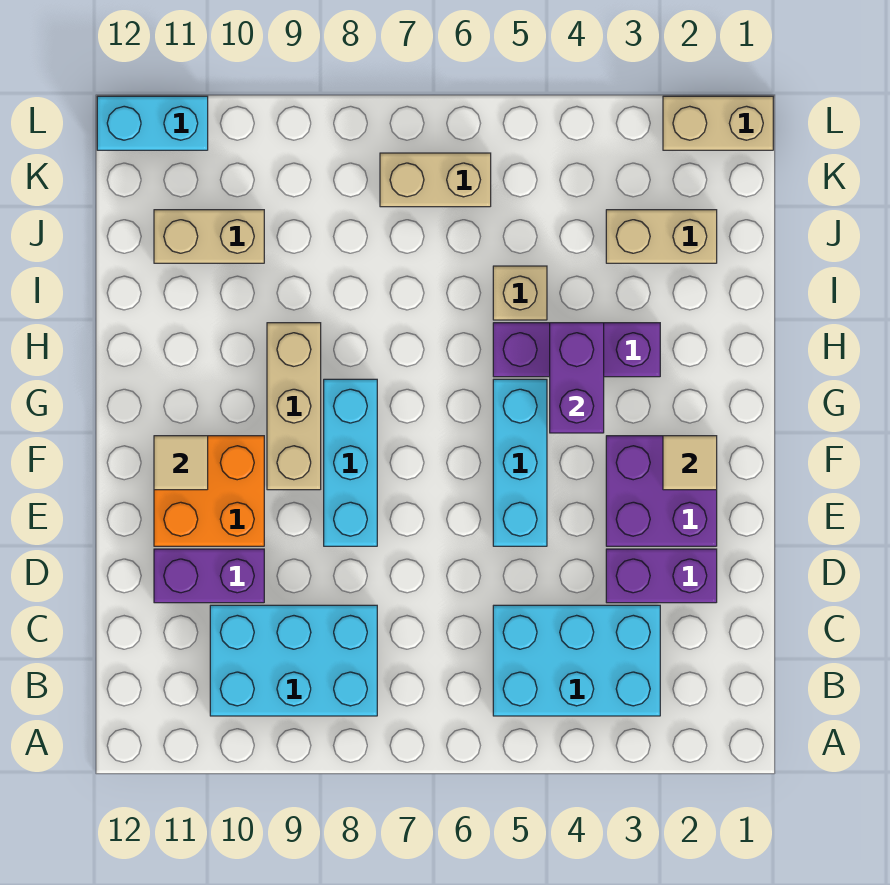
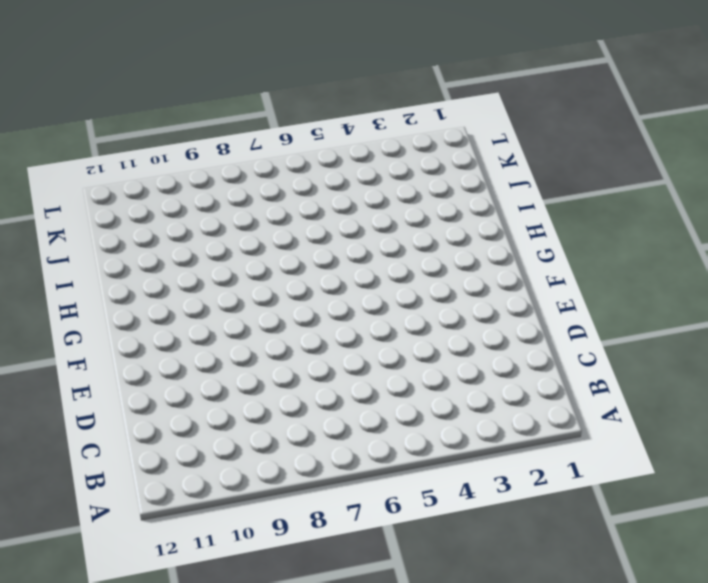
none -> cyan brick B3:C5 level 1
none -> cyan brick B8:C10 level 1
none -> purple brick D2:D3 level 1

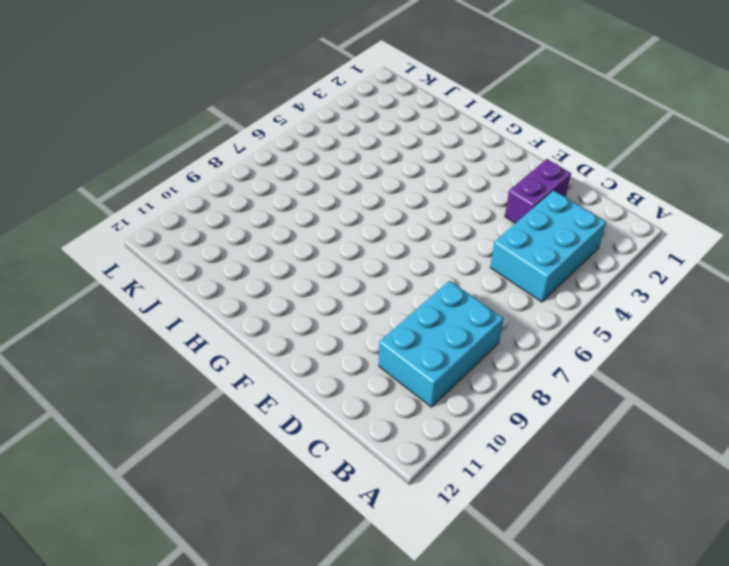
none -> purple brick D10:D11 level 1
none -> purple brick E2:F3 level 1
none -> cyan brick E5:G5 level 1

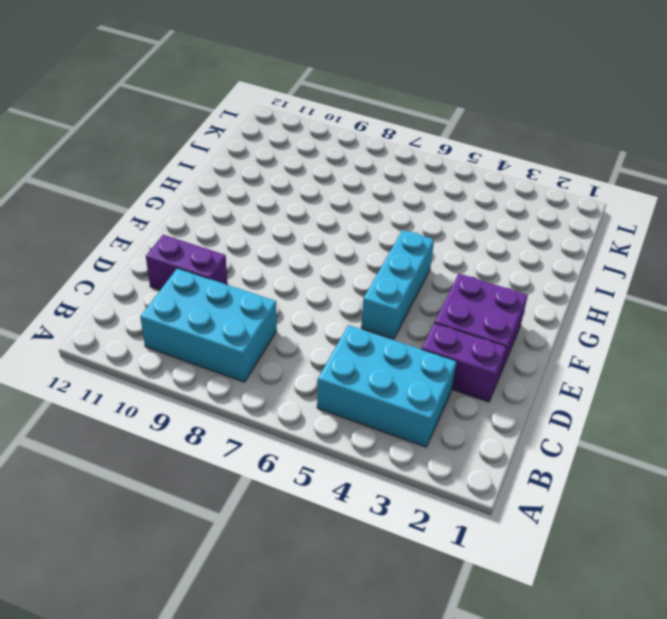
none -> cyan brick E8:G8 level 1
none -> orange brick E10:F11 level 1
none -> tan brick F9:H9 level 1

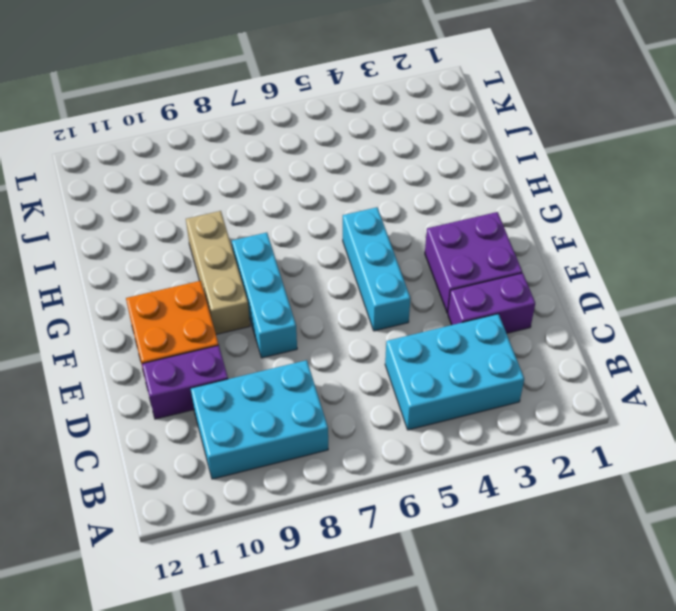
none -> purple brick H3:H5 level 1
none -> tan brick I5 level 1
none -> tan brick J2:J3 level 1

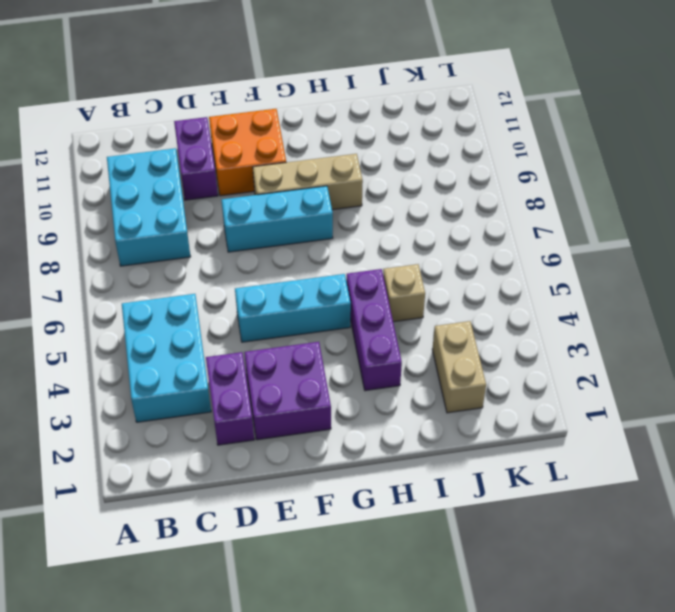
none -> tan brick J10:J11 level 1
none -> tan brick K6:K7 level 1
none -> tan brick L1:L2 level 1

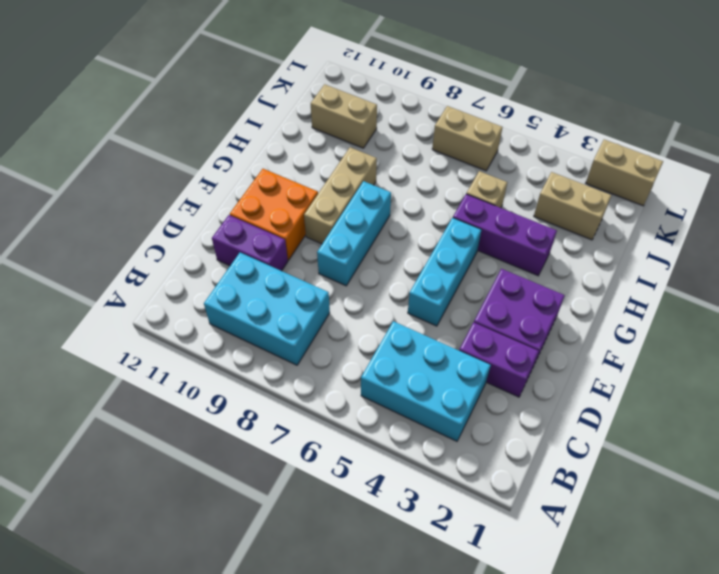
none -> cyan brick L11:L12 level 1
none -> tan tile F2 level 2
none -> tan tile F11 level 2

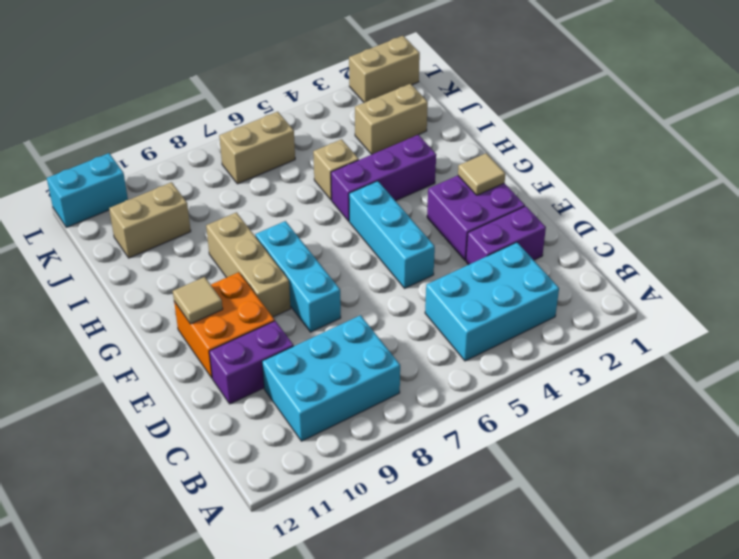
none -> purple brick G4:H4 level 2

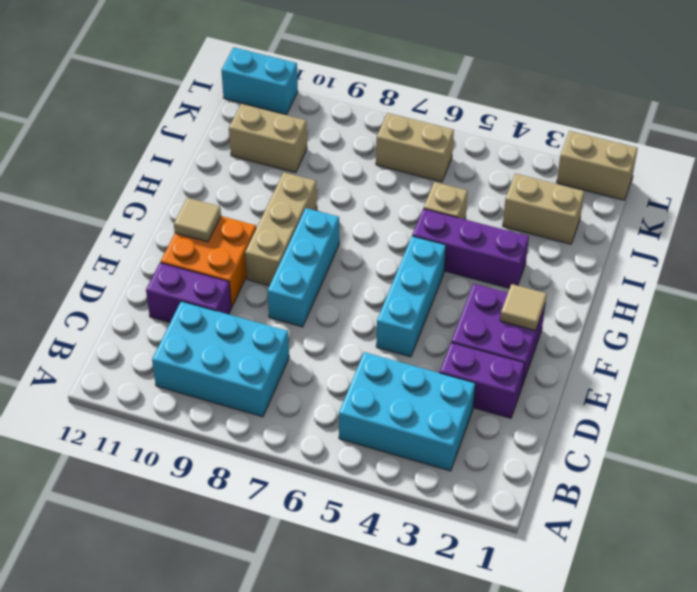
none -> purple brick G4:H4 level 2

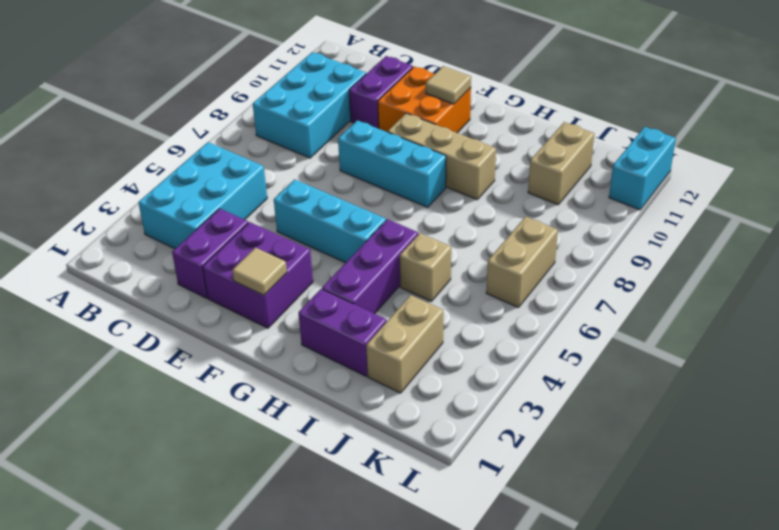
purple brick H2:I2 level 1 -> purple brick G4:H4 level 2
none -> tan brick L1:L2 level 1

